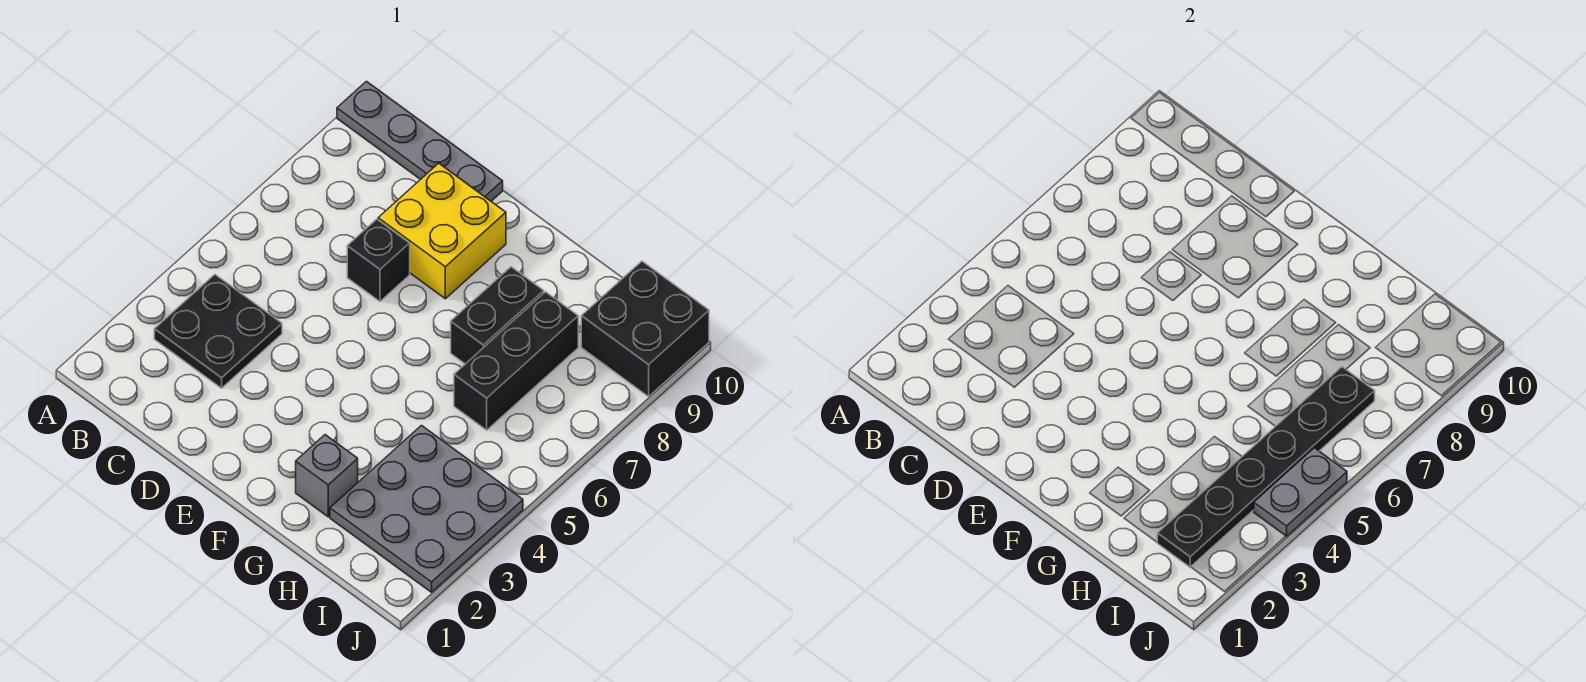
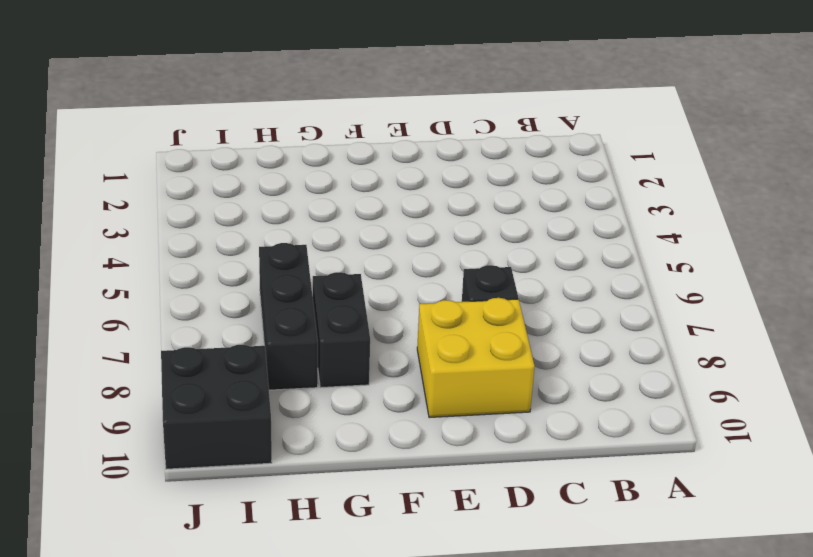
none -> grey plate A10:D10 level 1
none -> black plate B3:C4 level 1

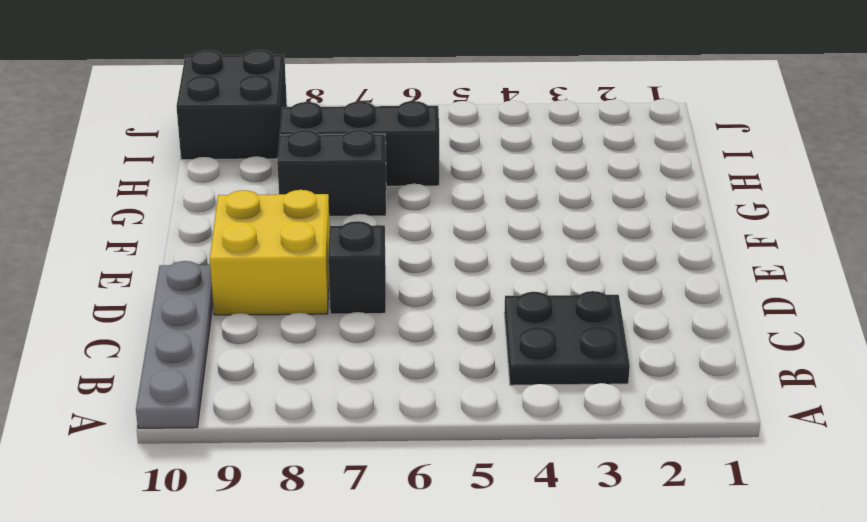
none -> grey brick G2 level 1
none -> grey plate H2:J4 level 1

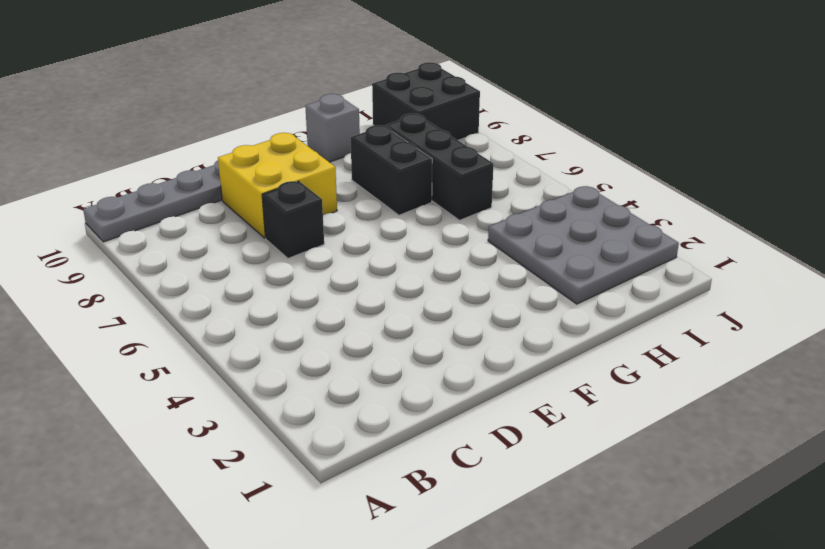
grey brick G10 level 1 -> grey brick G2 level 1
none -> black plate B3:C4 level 1
none -> black plate I2:I7 level 2

